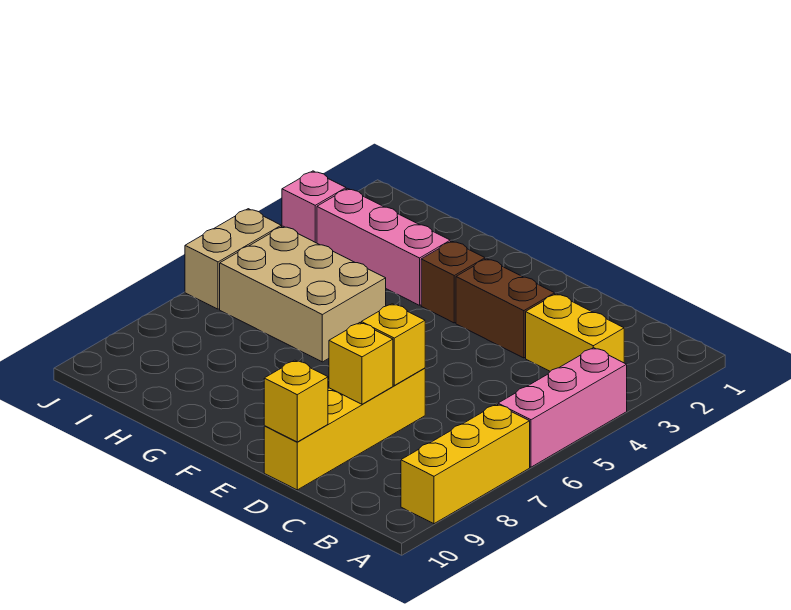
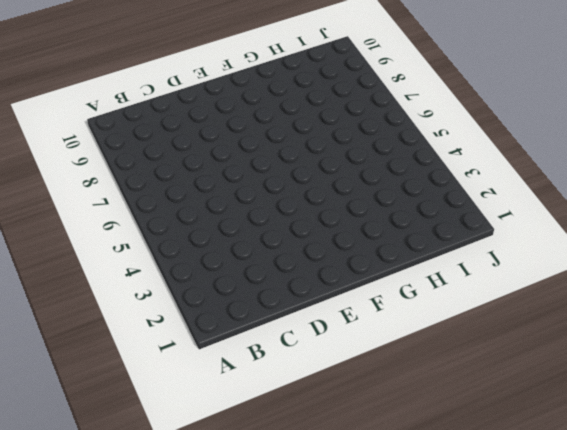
none -> pink brick A4:A6 level 1
none -> yellow brick A7:A9 level 1
none -> yellow brick B3:C3 level 1

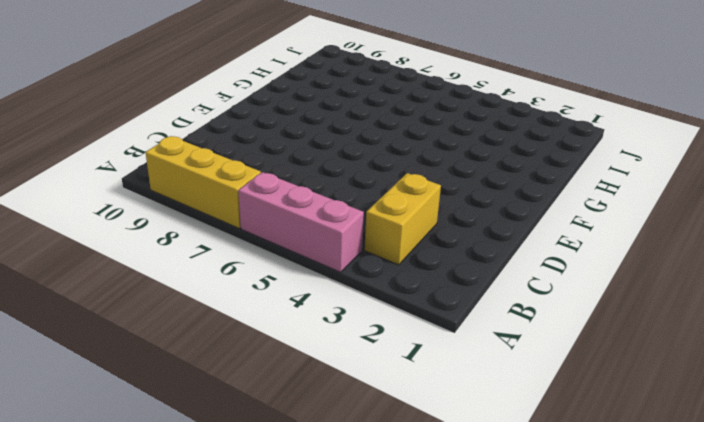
none -> brown brick D3:E3 level 1
none -> yellow brick D7:D10 level 1
none -> brown brick F3 level 1

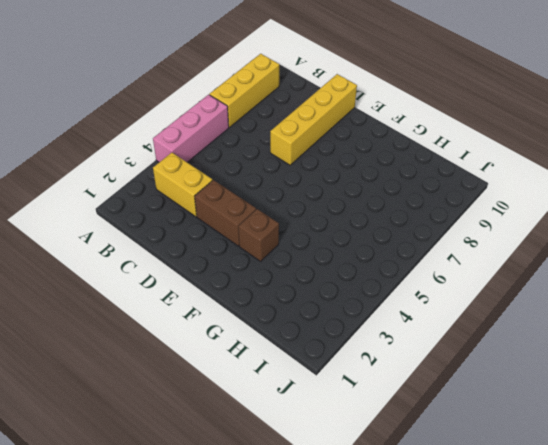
none -> pink brick G3:I3 level 1
none -> tan brick G5:I6 level 1
none -> pink brick J3 level 1

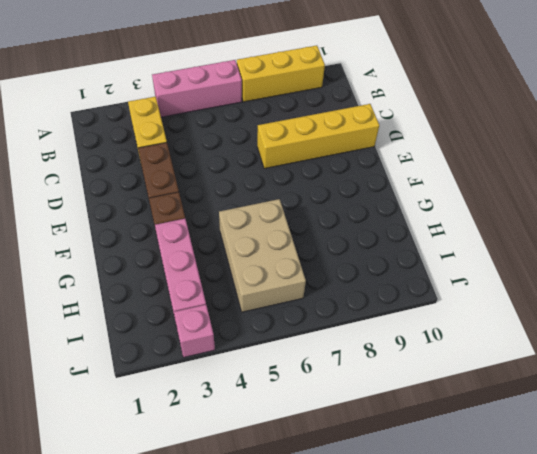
none -> tan brick J5:J6 level 1
none -> yellow brick D7 level 2
none -> yellow brick D8 level 2

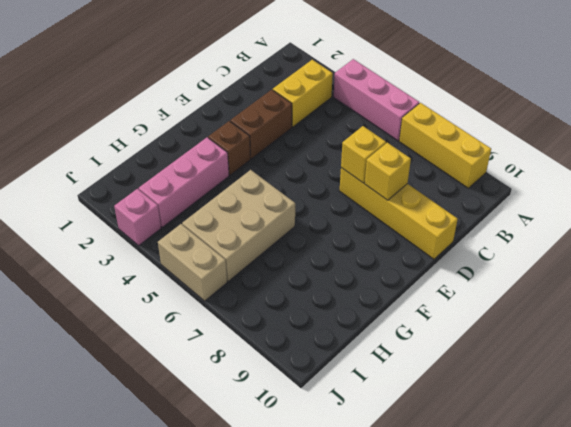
none -> yellow brick D10 level 2

